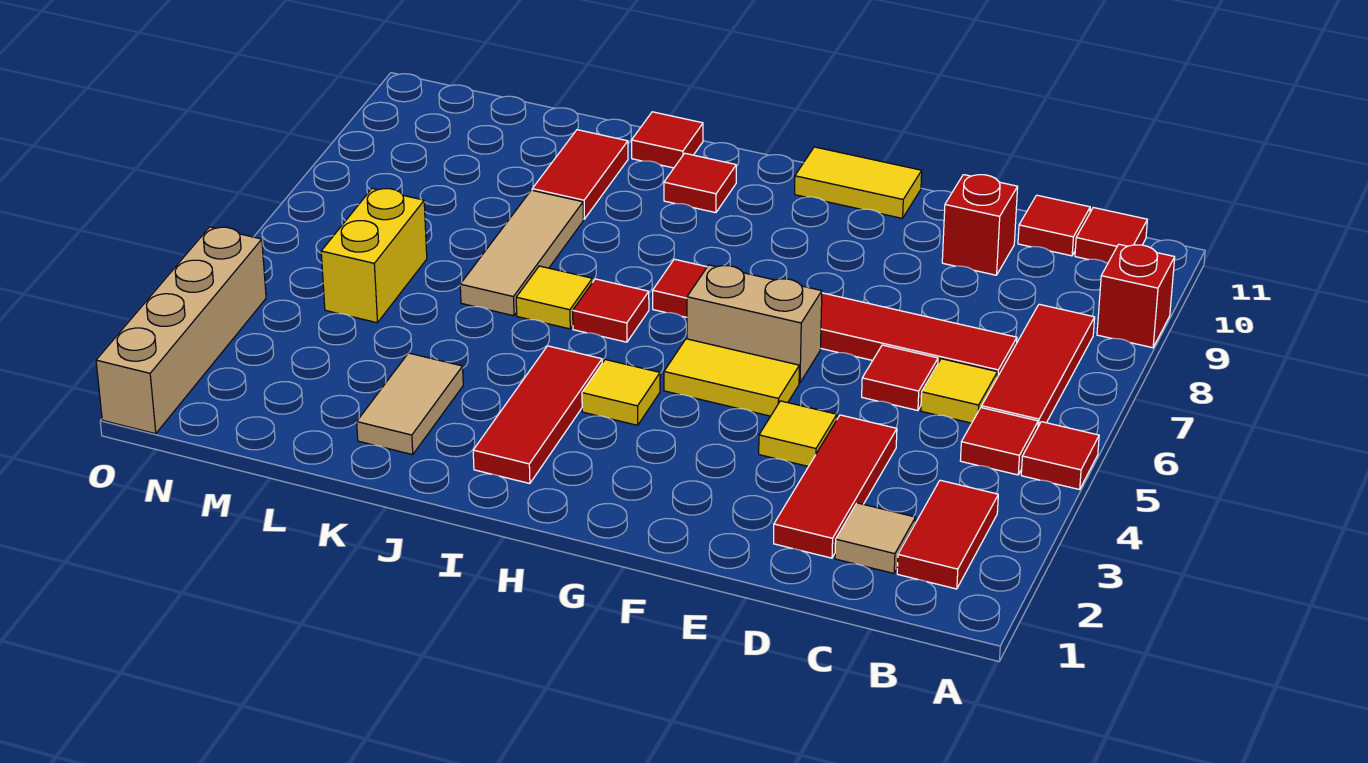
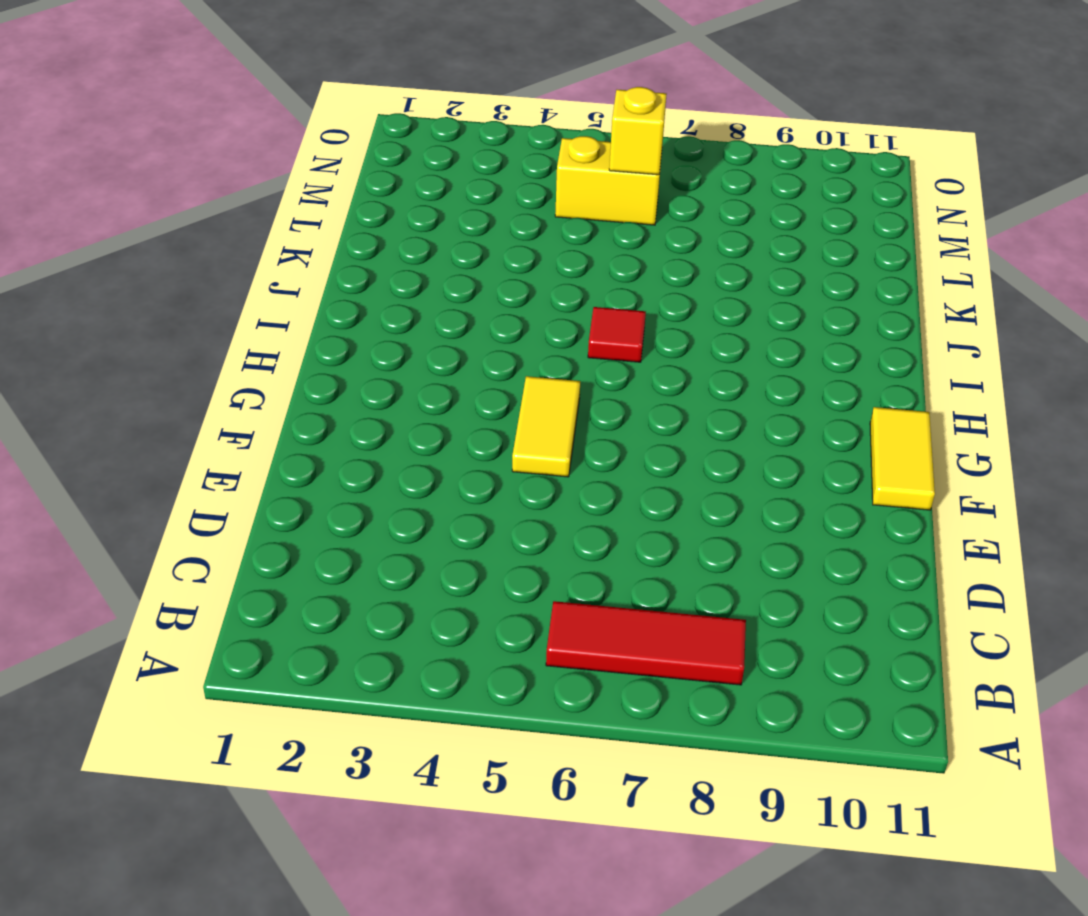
yellow brick M6 level 2 -> none
none -> red tile A5 level 1
none -> red brick A9 level 1
none -> red tile B2:B3 level 1

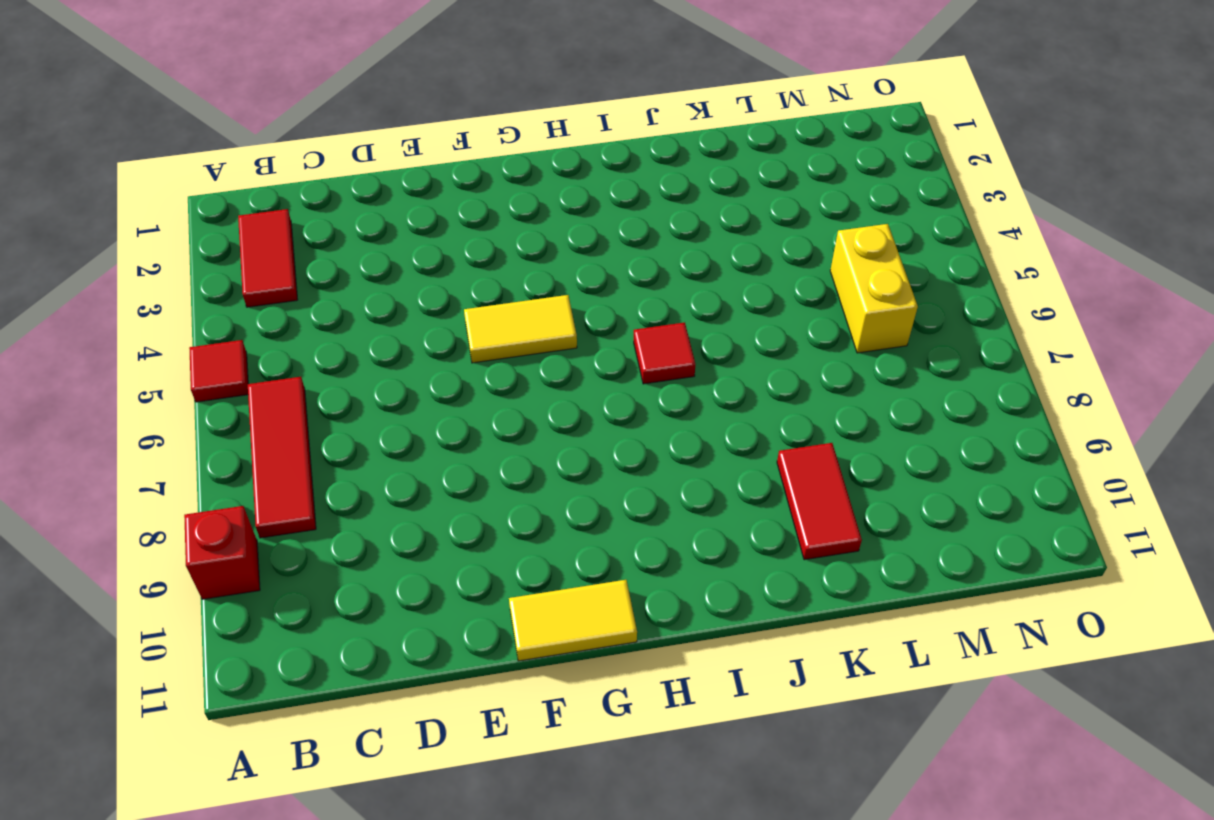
none -> red tile B5 level 1
none -> red tile B11 level 1
none -> tan tile C2 level 1

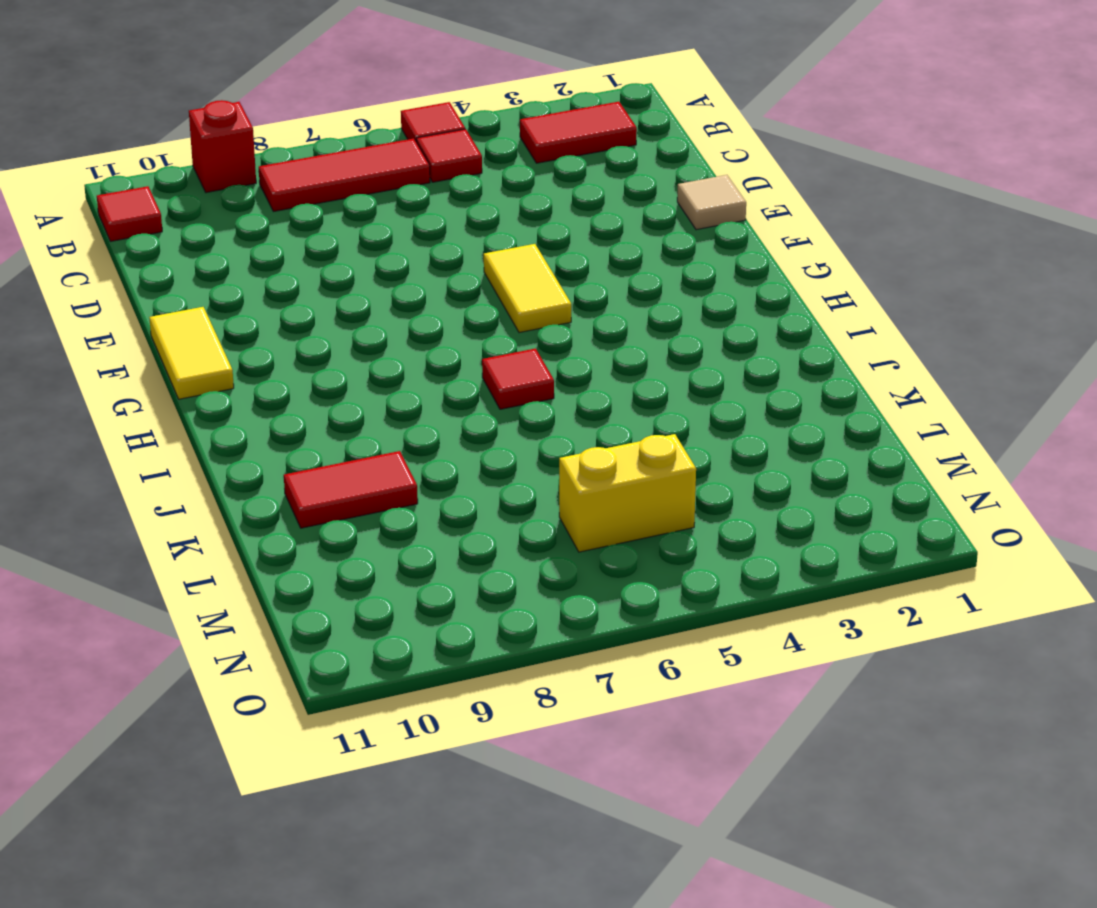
tan tile E1 level 1 -> tan tile C2 level 1
none -> yellow tile C6 level 1
none -> red tile C7:H7 level 1
none -> red tile C11 level 1

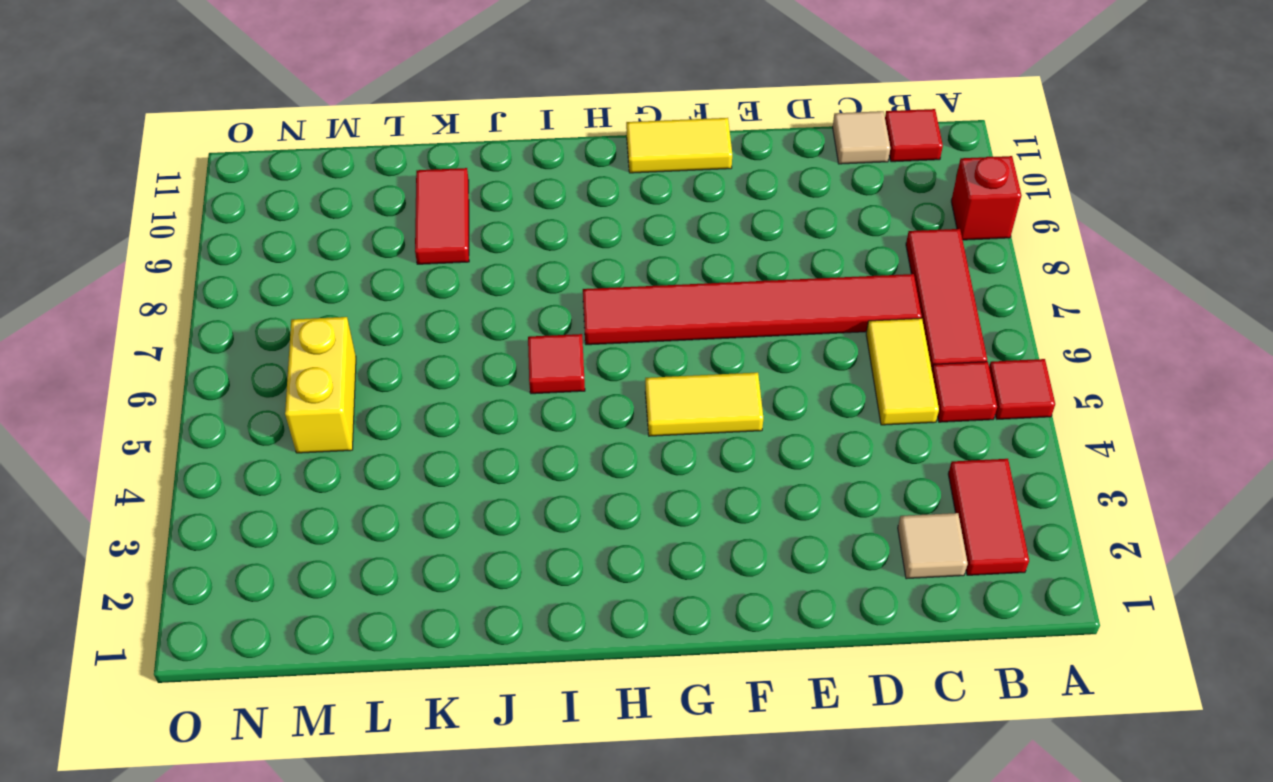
yellow tile C5:C6 level 1 -> yellow tile C6 level 1
tan tile C11 level 1 -> red tile C11 level 1
none -> red tile D2:D4 level 1
none -> red tile D6 level 1
none -> red brick D10 level 1

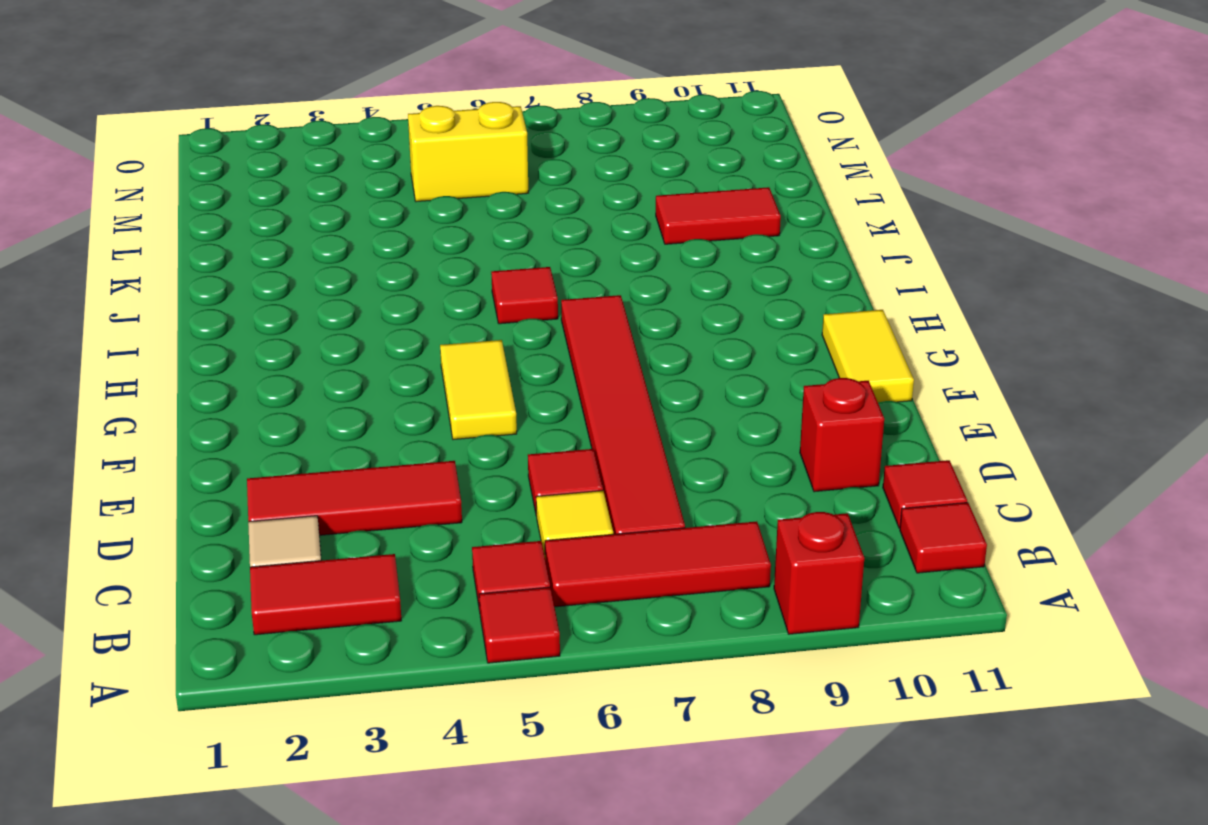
none -> yellow tile E4 level 1
none -> tan brick F6:G6 level 1
none -> yellow tile H4 level 1

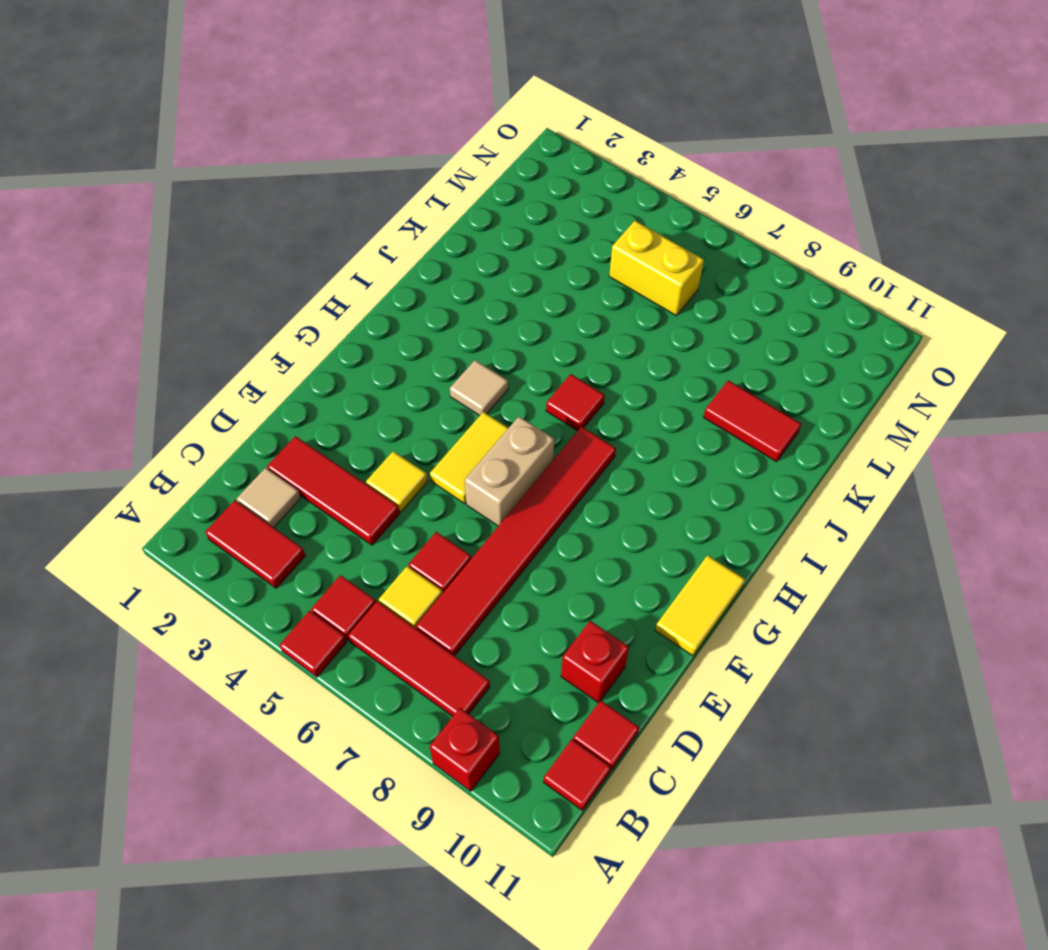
tan tile H4 level 1 -> yellow tile H4 level 1
none -> red tile I2:I4 level 1
none -> red tile I10 level 1
none -> yellow tile J6 level 1

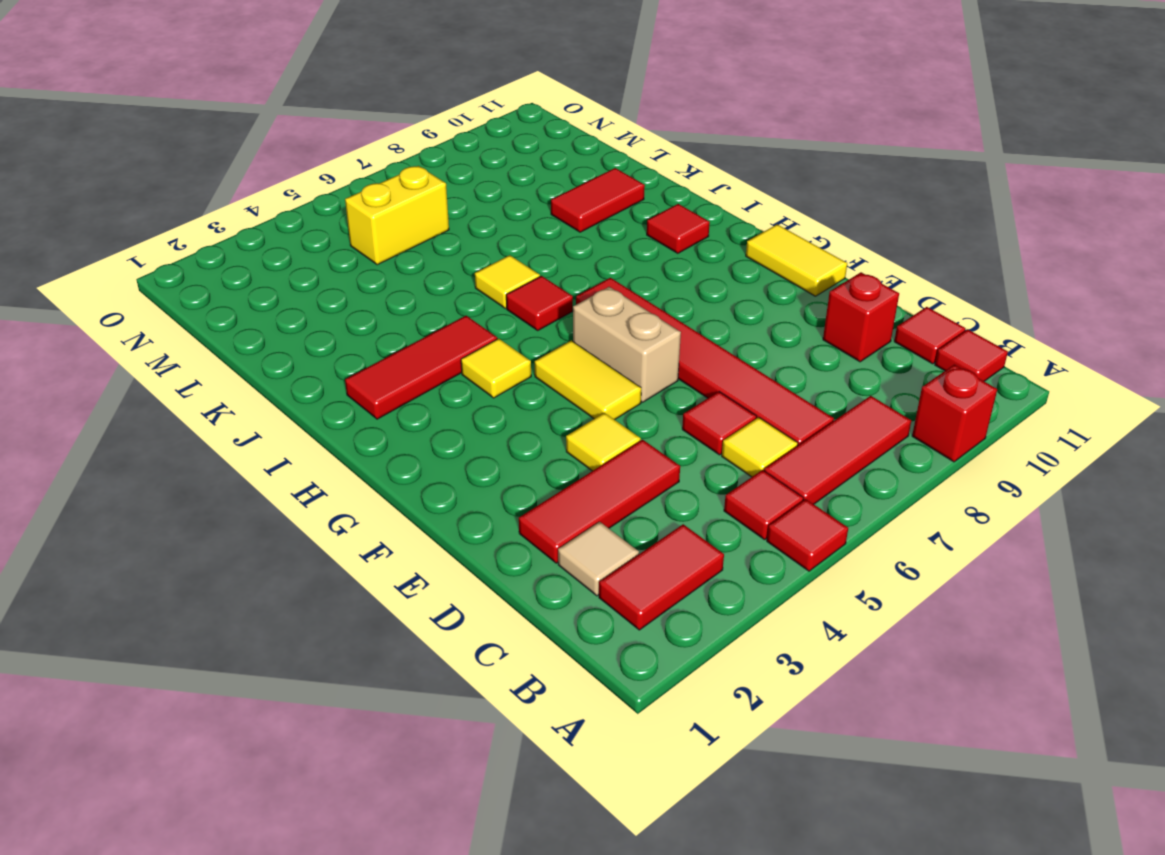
none -> red tile J11 level 1
none -> tan tile K2:K3 level 1
none -> tan tile K6:K8 level 1

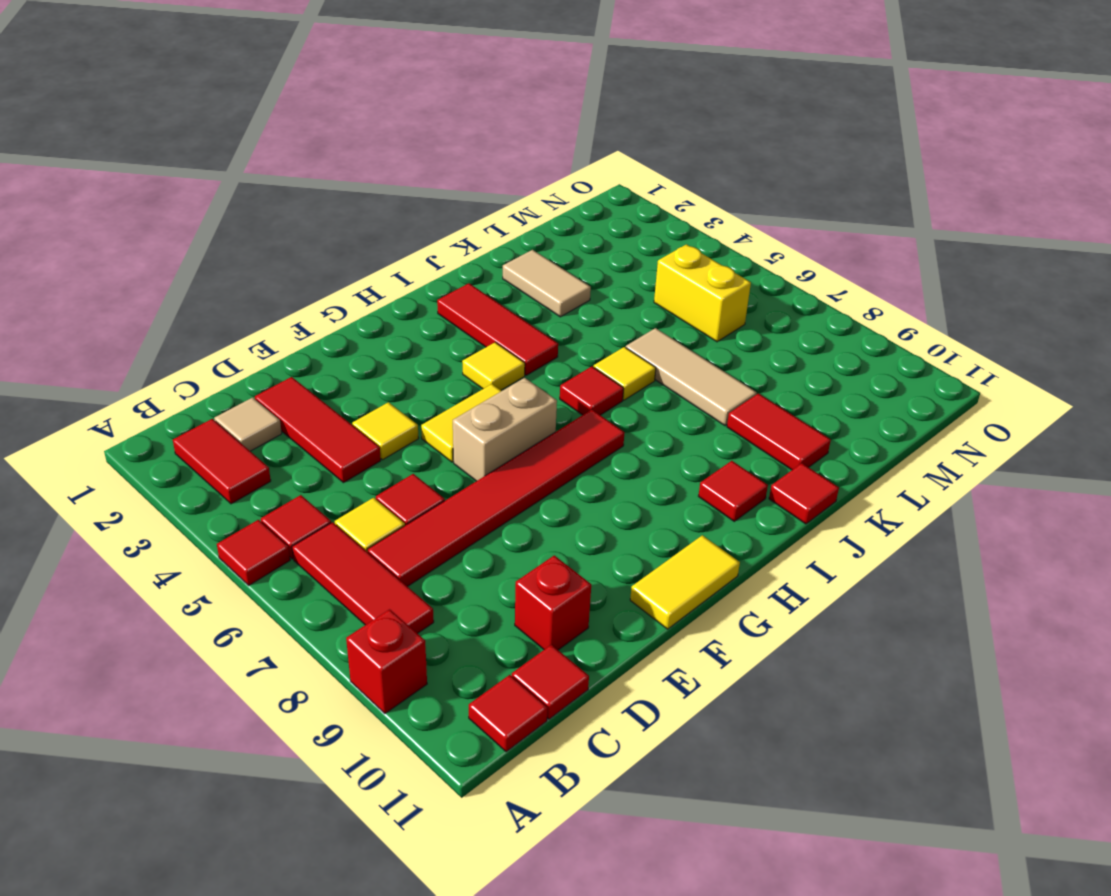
none -> tan brick O1:O4 level 1

